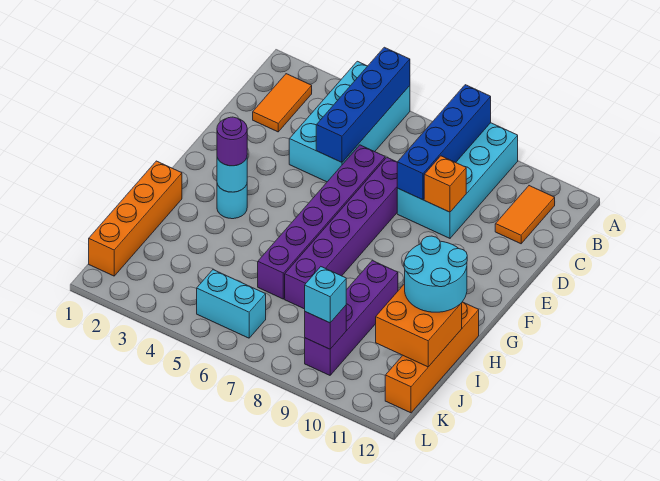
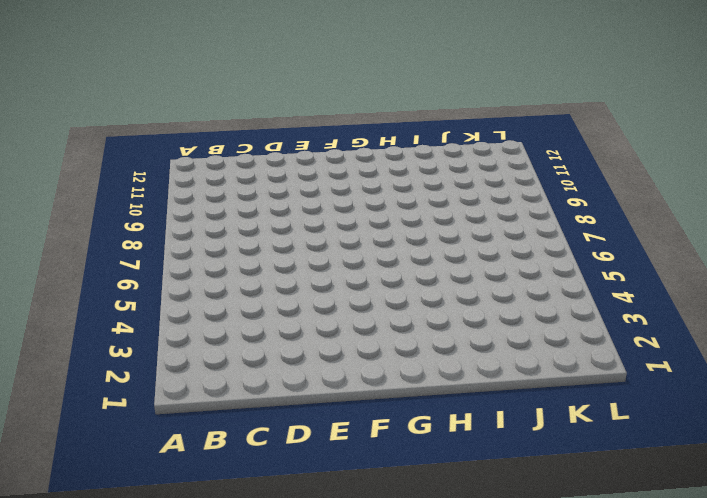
none -> cyan brick A4:D5 level 1
none -> cyan brick A8:D9 level 1
none -> orange tile B2:C2 level 1

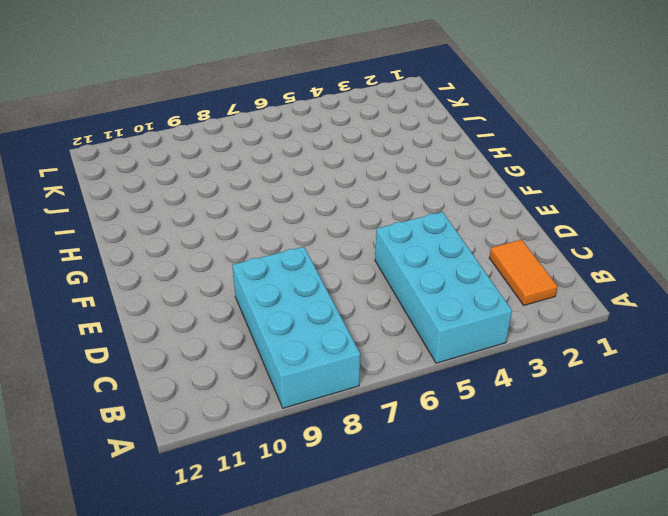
none -> orange tile B11:C11 level 1
none -> purple brick D6:I6 level 1
none -> purple brick D7:I7 level 1

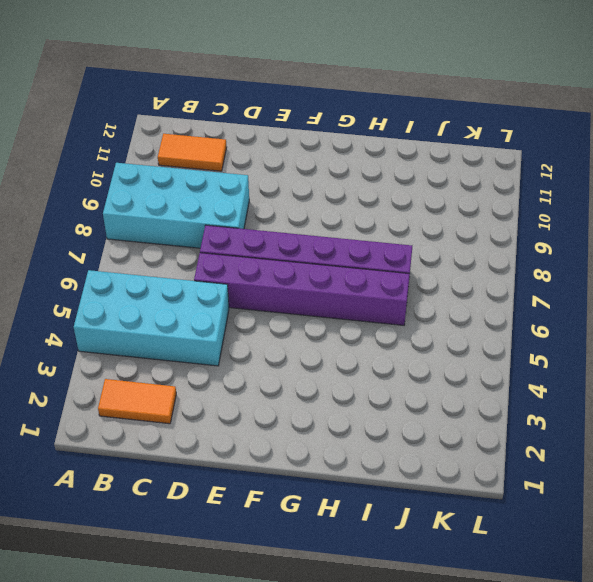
none -> cyan round brick G3 level 1
none -> orange brick H1:K1 level 1
none -> purple brick H9:K9 level 1

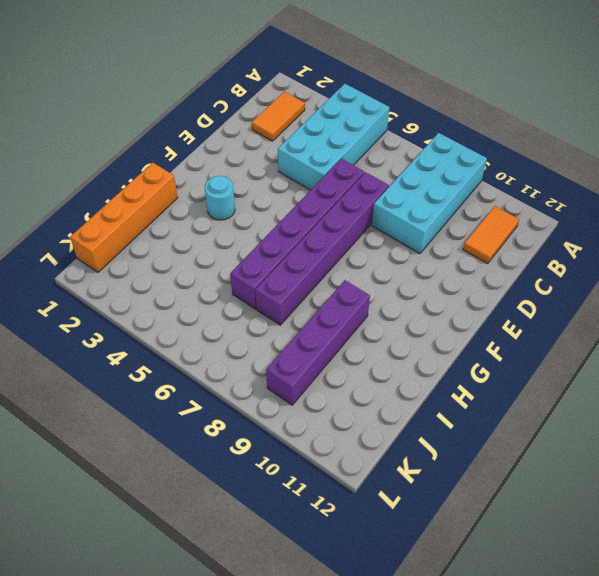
none -> orange brick H12:K12 level 1
none -> cyan brick K5:K6 level 1
none -> blue brick A5:D5 level 2

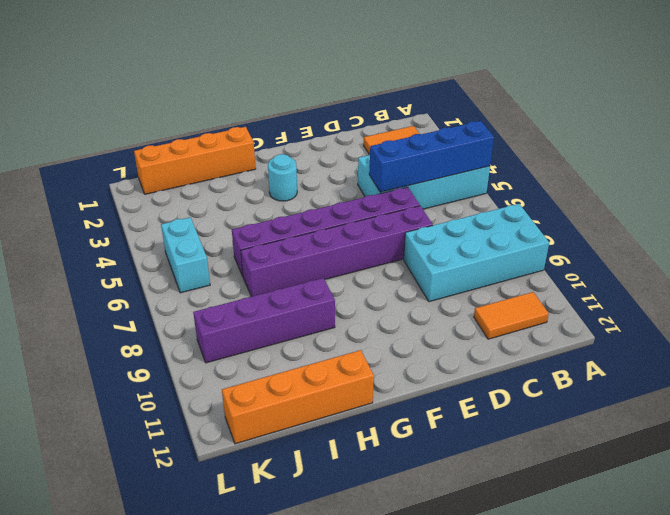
none -> blue brick A8:D8 level 2
none -> orange brick D9 level 2
none -> cyan round brick G3 level 2

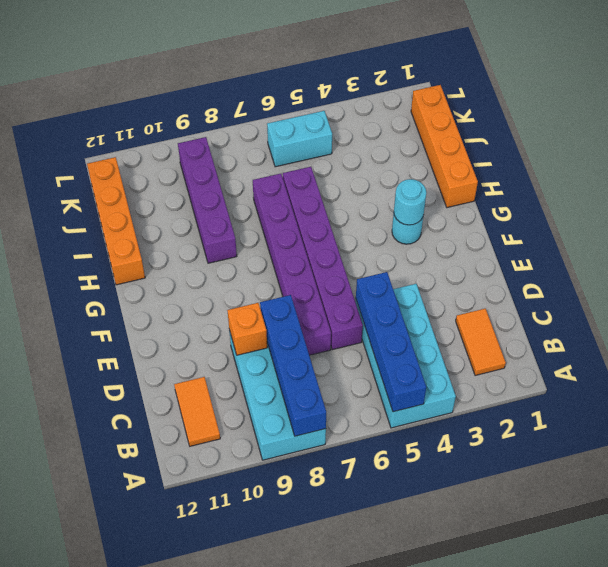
none -> orange brick I11:J12 level 2
none -> purple brick K9 level 2
none -> purple round brick G3 level 3

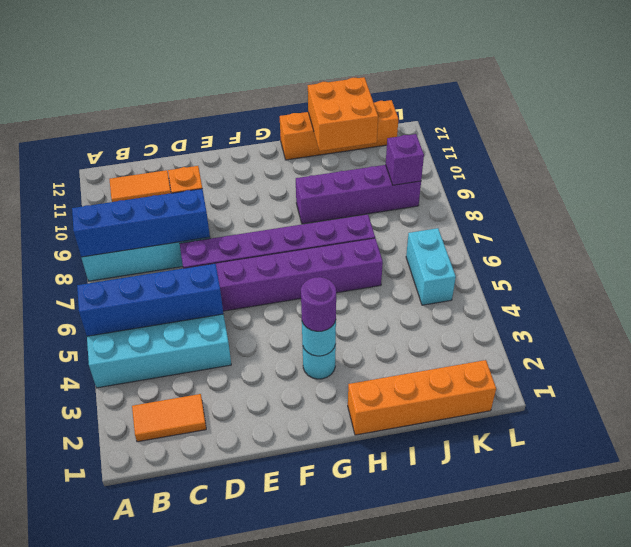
none -> cyan round brick H11:I12 level 3
none -> cyan brick K9 level 3

